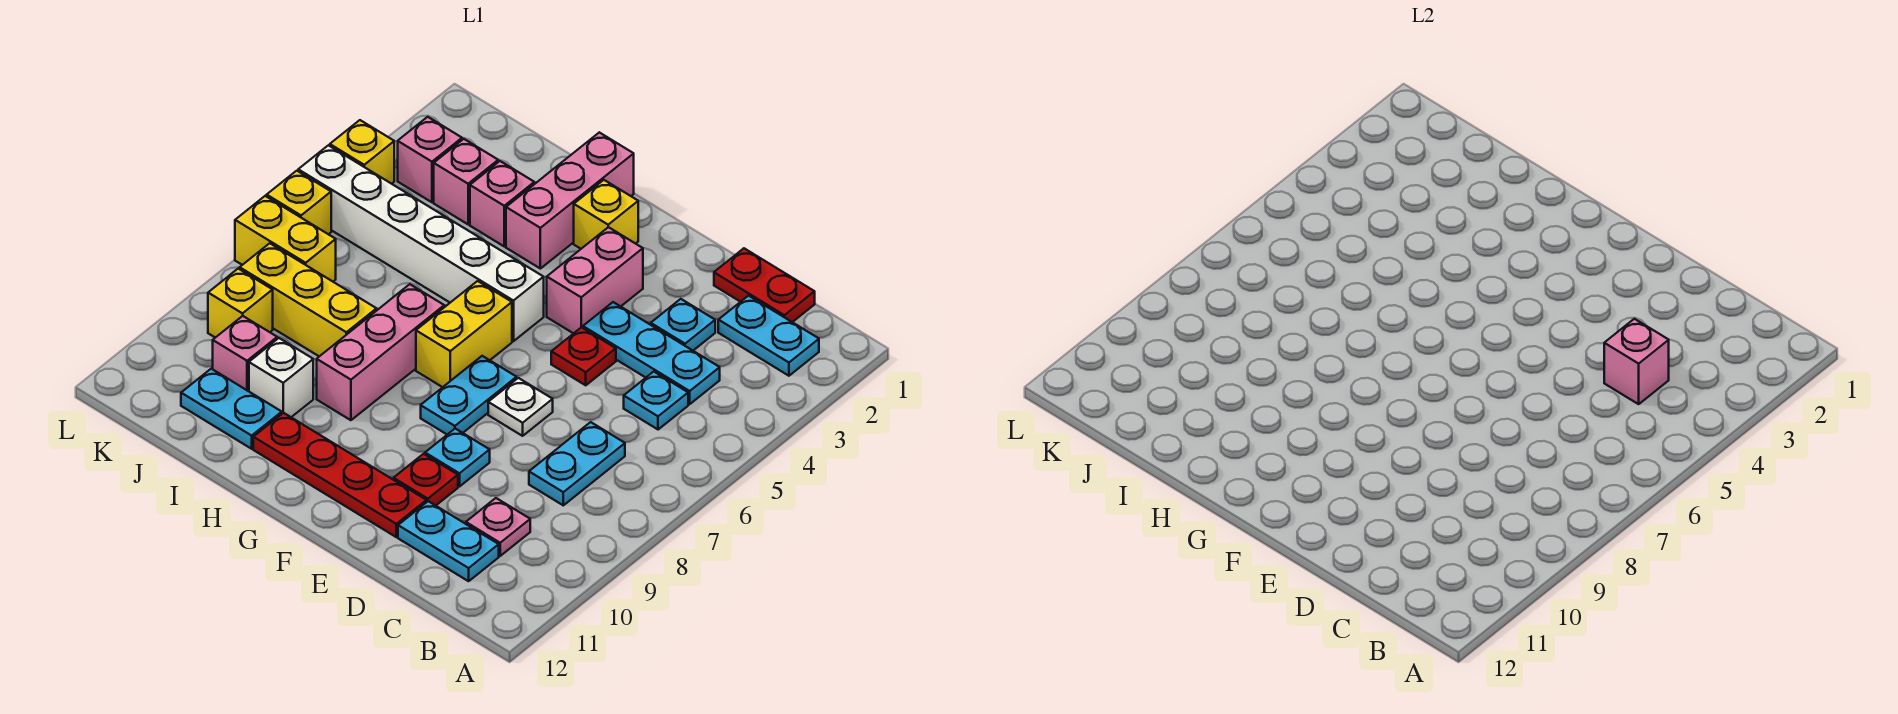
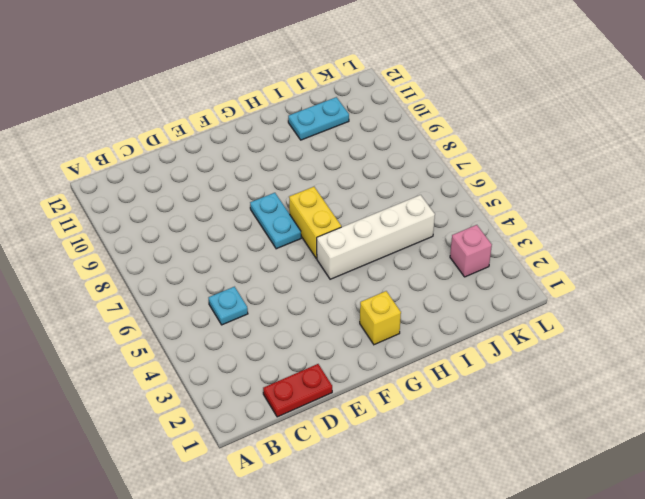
white brick G5:J5 level 1 -> white brick G5:L5 level 1
none -> cyan plate B2:C2 level 1
none -> cyan plate C4:E4 level 1
none -> cyan plate C7:C8 level 1
none -> pink plate C10 level 1

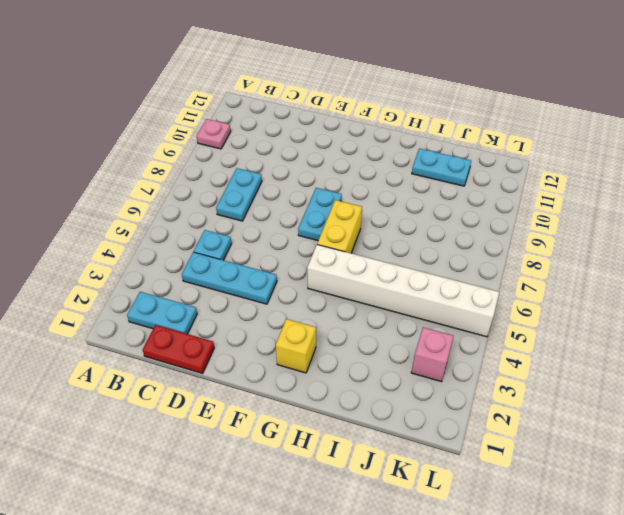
pink plate A10 level 1 -> pink plate C10 level 1
none -> cyan plate C11:D11 level 1
none -> cyan plate D3 level 1
none -> red plate E5 level 1
none -> white plate E7 level 1

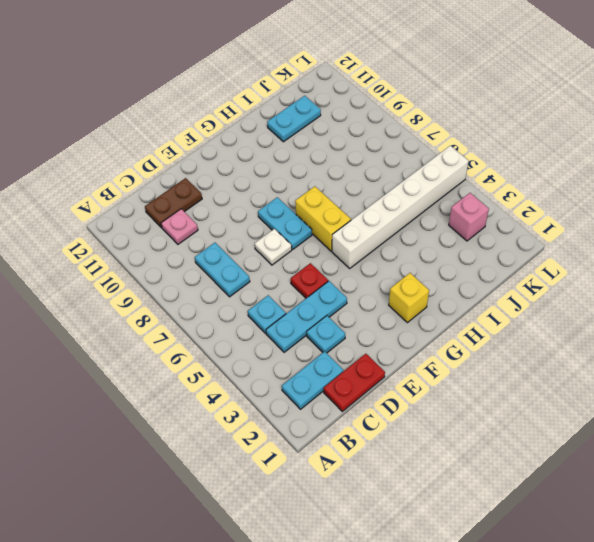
brown plate C11:D11 level 1 -> cyan plate C11:D11 level 1
none -> cyan plate E9 level 1
none -> red plate E10 level 1
none -> red plate E11:H11 level 1
none -> pink brick F3:F4 level 1

